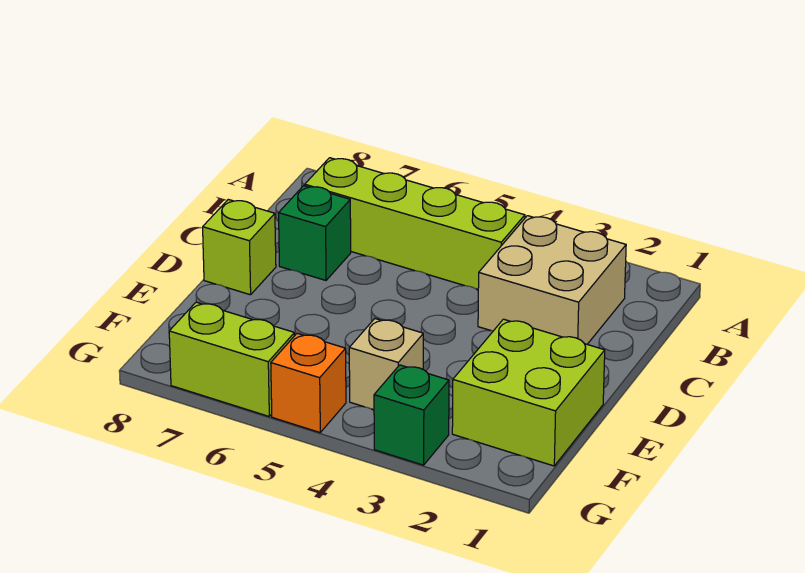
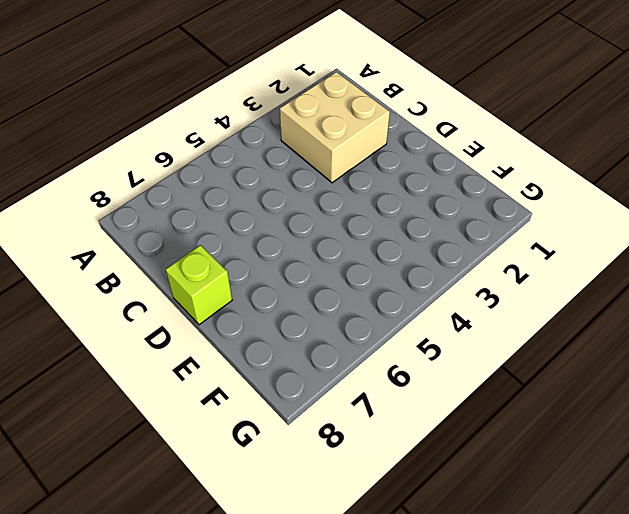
none -> lime brick B4:B7 level 1
none -> green brick C7 level 1

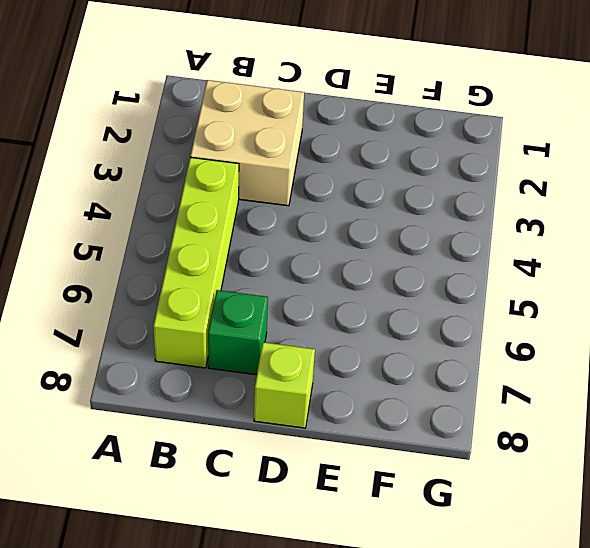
none -> lime brick E1:F2 level 1
none -> tan brick F4 level 1

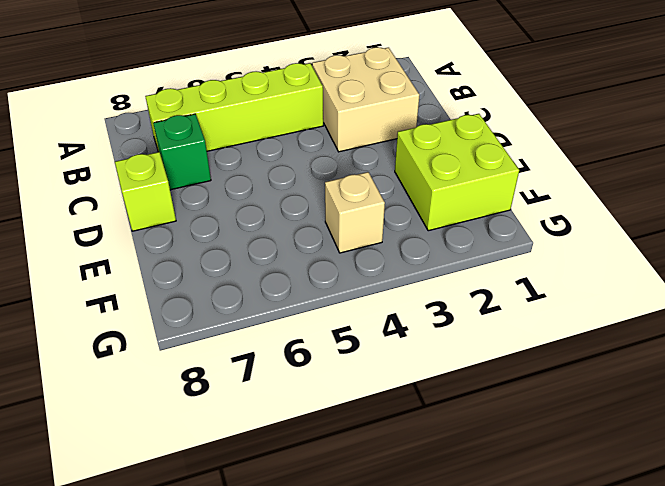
none -> green brick G3 level 1
none -> orange brick G5 level 1

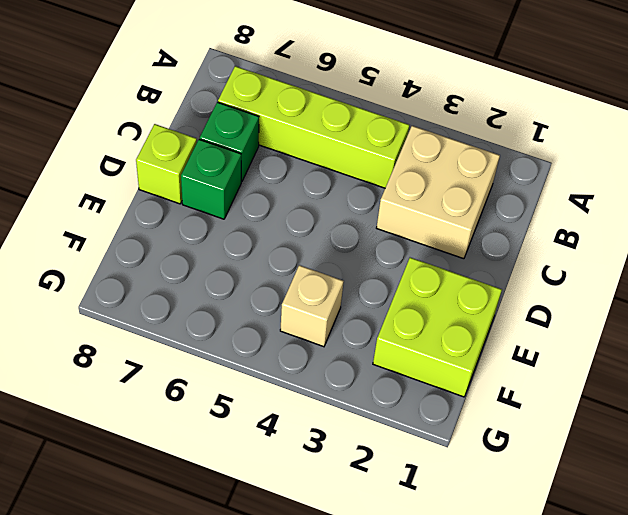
green brick D7 level 1 -> green brick G3 level 1
none -> orange brick G5 level 1
none -> lime brick G6:G7 level 1

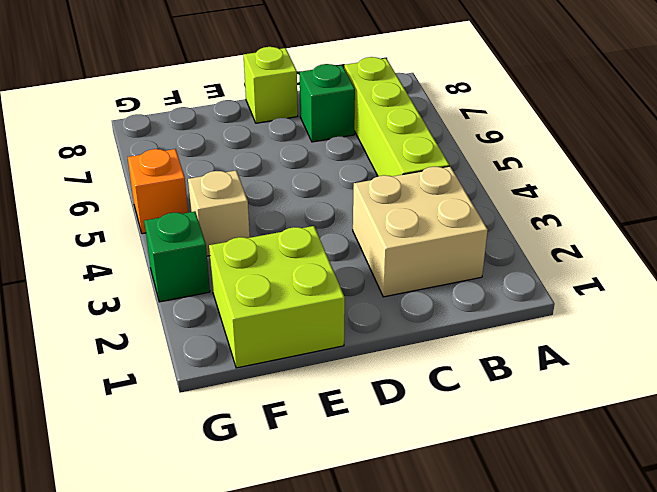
none -> lime brick G6:G7 level 1

